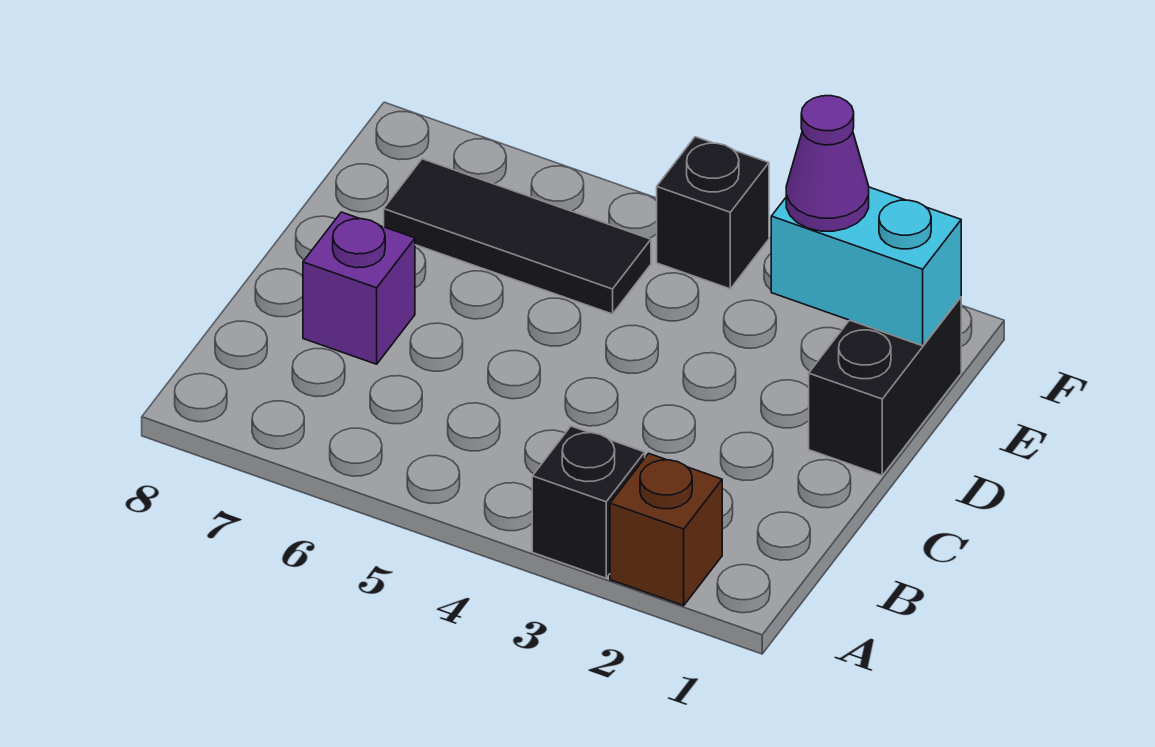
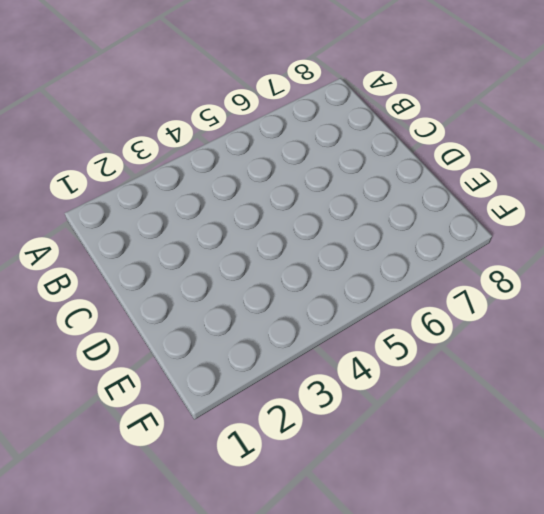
none -> brown brick A2 level 1
none -> black brick A3 level 1

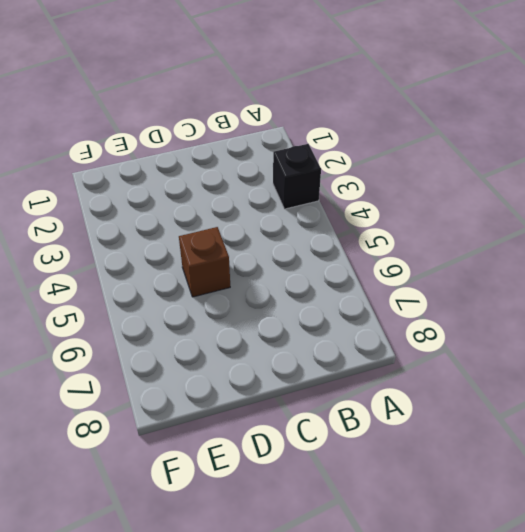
brown brick D5 level 1 -> brown brick A2 level 1
none -> purple brick C7 level 1
none -> black brick D1:E1 level 1

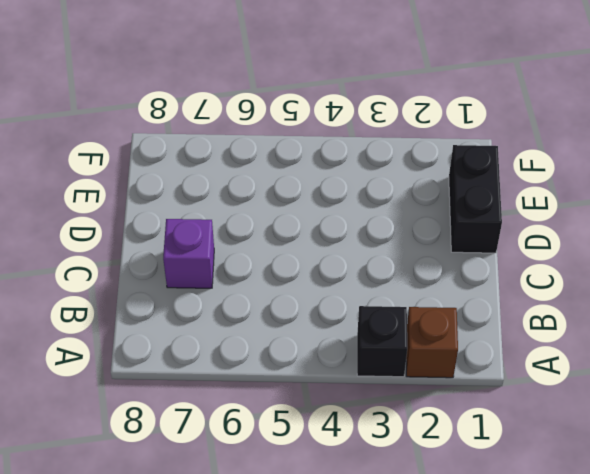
none -> black tile E5:E7 level 1
none -> black brick F4 level 1

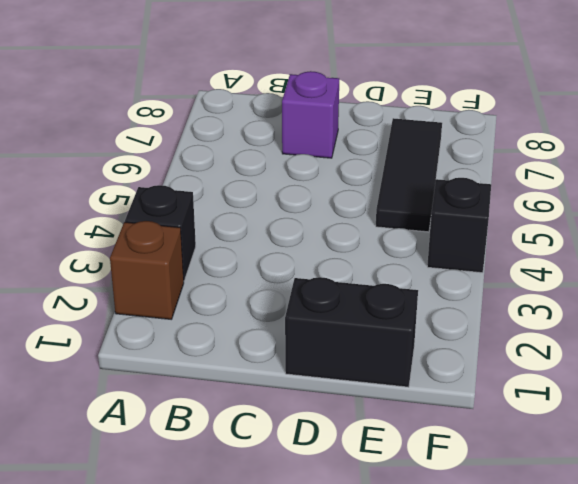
none -> cyan brick E1:E2 level 2
none -> purple cone E2 level 3

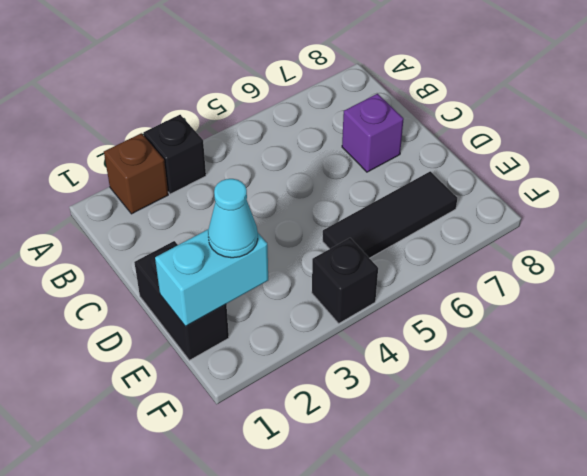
cyan cone E2 level 3 -> purple cone E2 level 3

